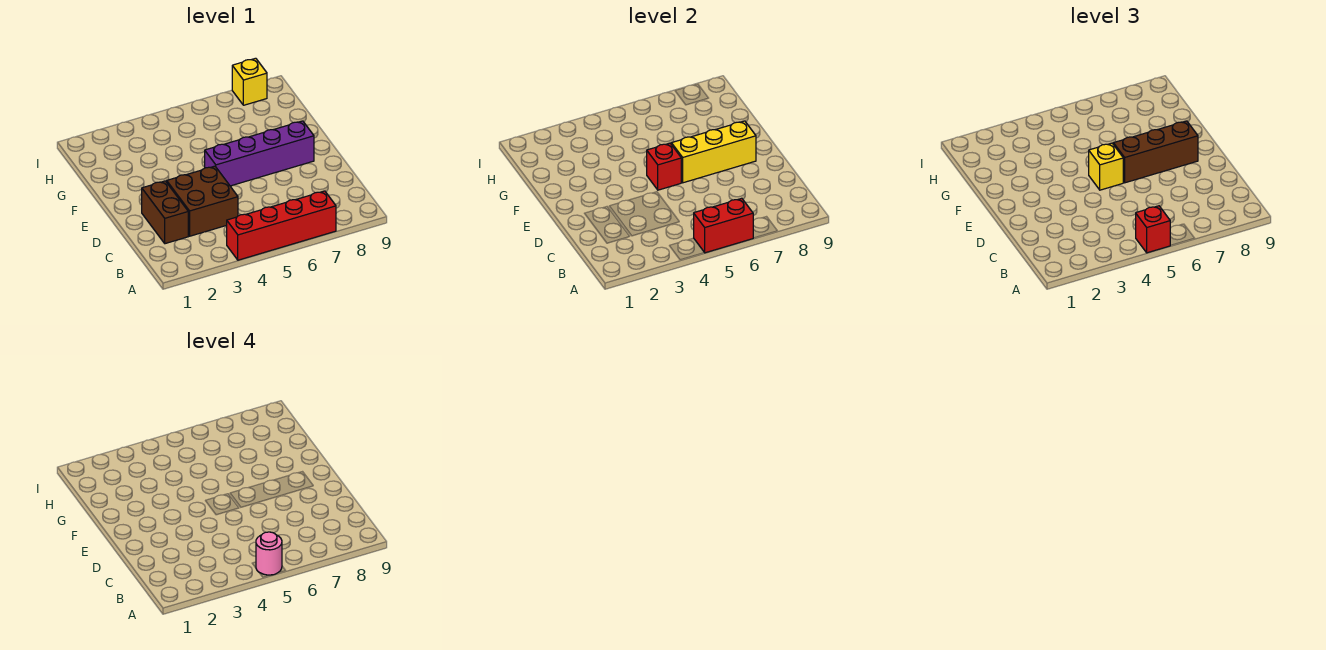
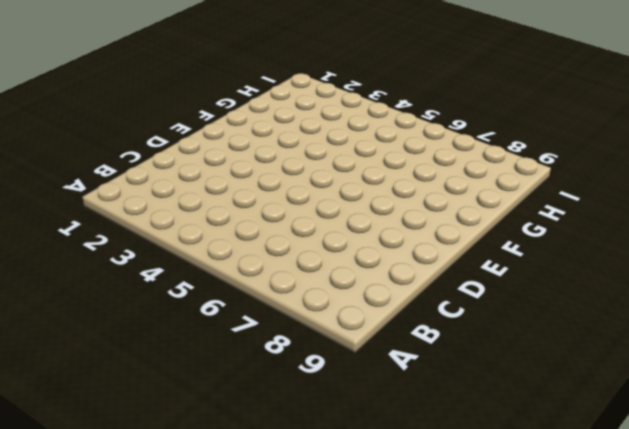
none -> red brick A4:A7 level 1
none -> brown brick C2:D2 level 1
none -> brown brick C3:D4 level 1

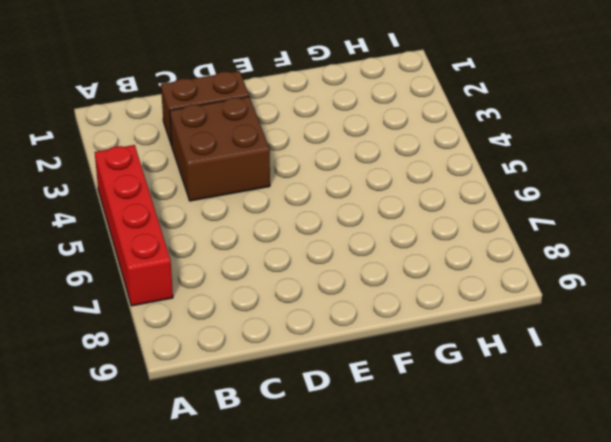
none -> purple brick E5:E8 level 1
none -> yellow brick I8 level 1
none -> red brick A5:A6 level 2

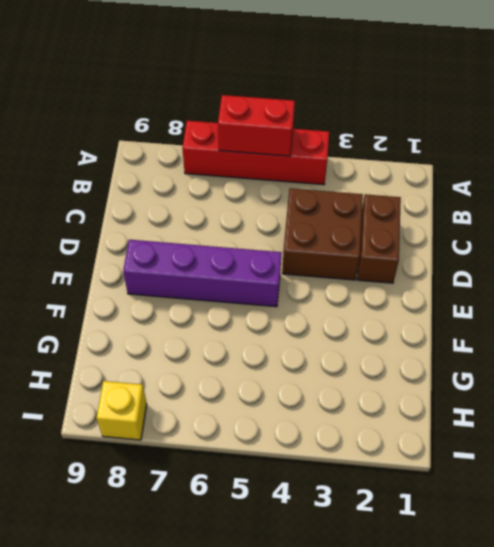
none -> red brick E5 level 2
none -> yellow brick E6:E8 level 2
none -> red brick A5 level 3

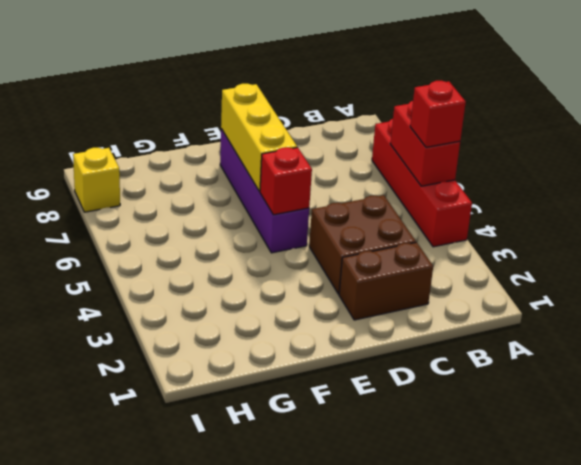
none -> yellow brick E5 level 3
none -> brown brick E6:E8 level 3
none -> pink round brick A5 level 4

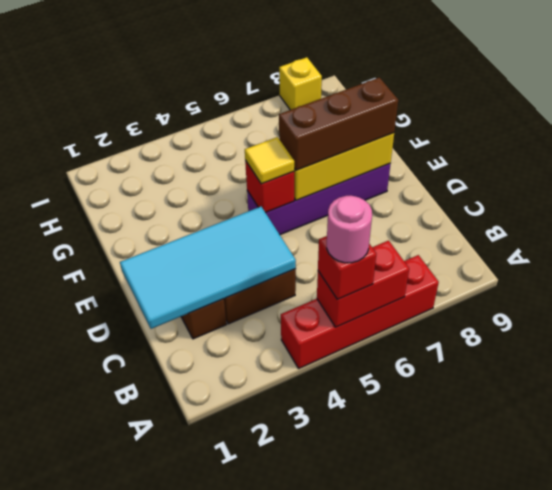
cyan tile C1:D4 level 2 -> none
yellow tile E5 level 3 -> yellow brick E5 level 3

